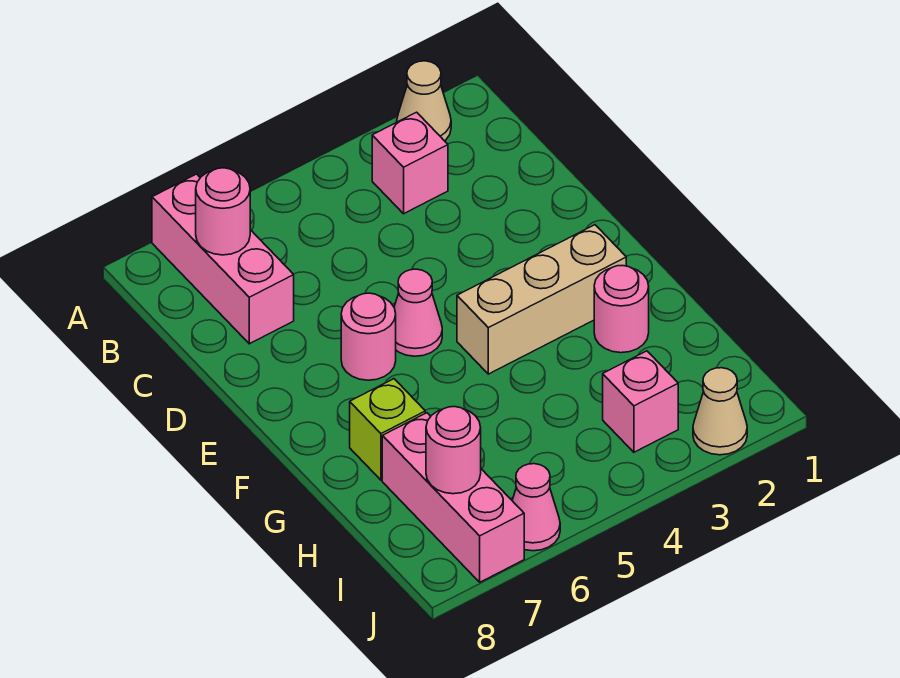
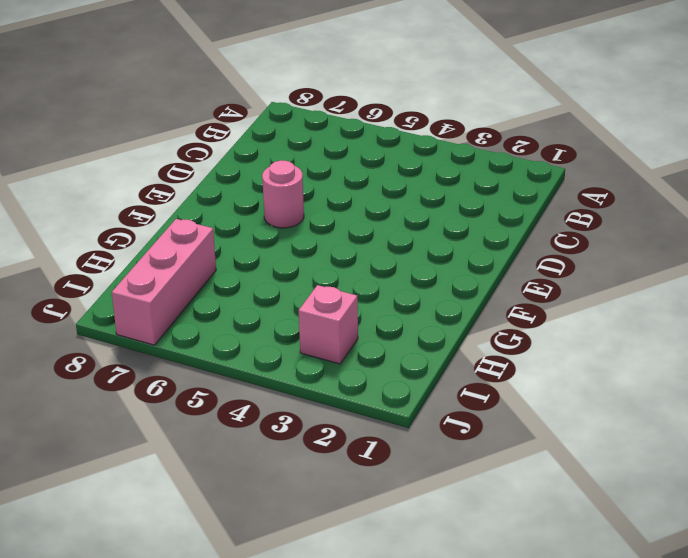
none -> tan cone A2 level 1
none -> pink brick A7:C7 level 1
none -> pink brick B3 level 1

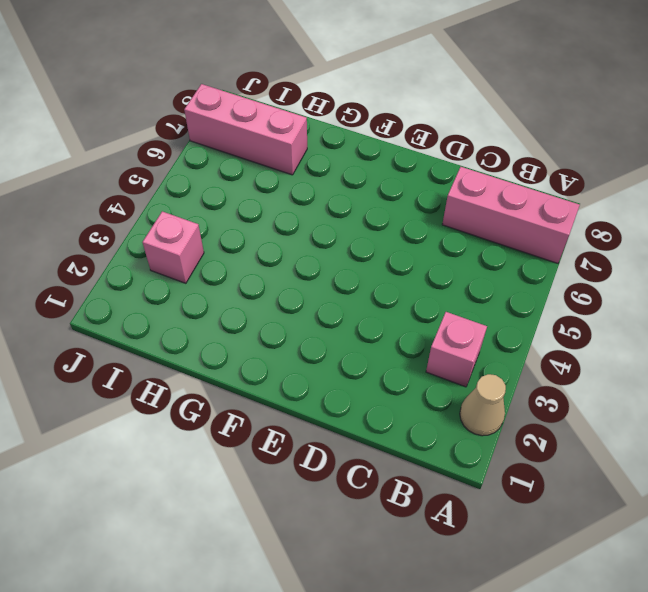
none -> pink cone E5 level 1
none -> pink round brick E6 level 1
none -> tan brick F2:F4 level 1

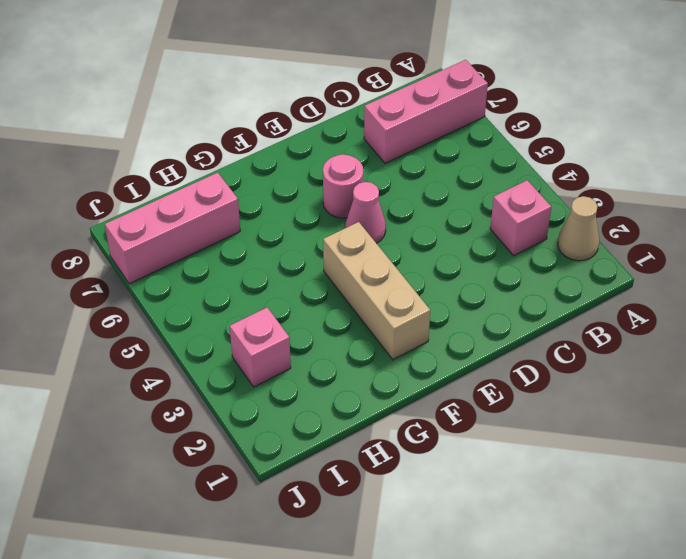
none -> pink round brick G2 level 1
none -> lime brick G7 level 1
none -> tan cone J2 level 1

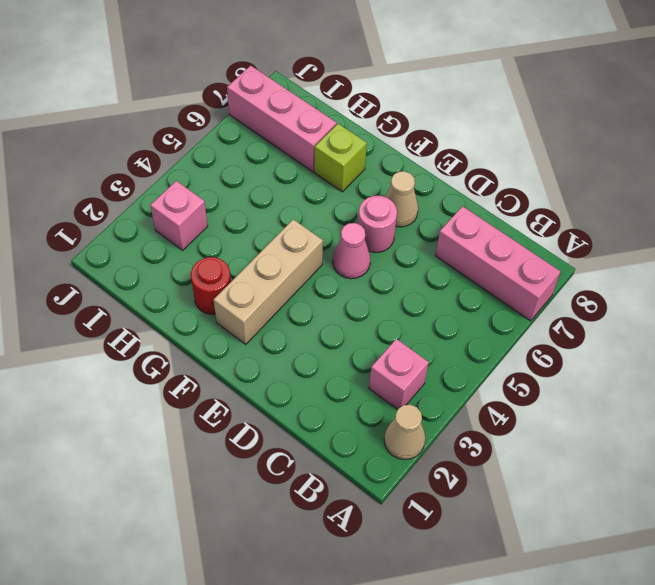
tan cone E7 level 1 -> tan cone J2 level 1
red round brick G2 level 1 -> pink round brick G2 level 1
none -> pink cone J6 level 1
none -> pink round brick B7 level 2
none -> pink round brick I7 level 2

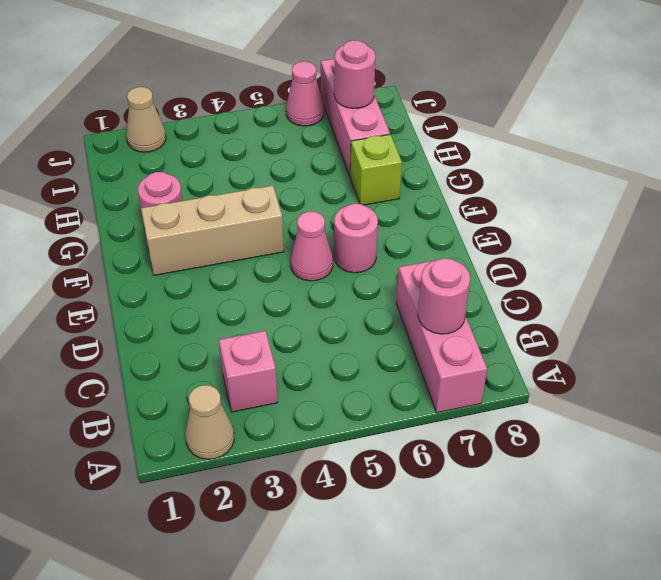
none -> pink brick I3 level 1

